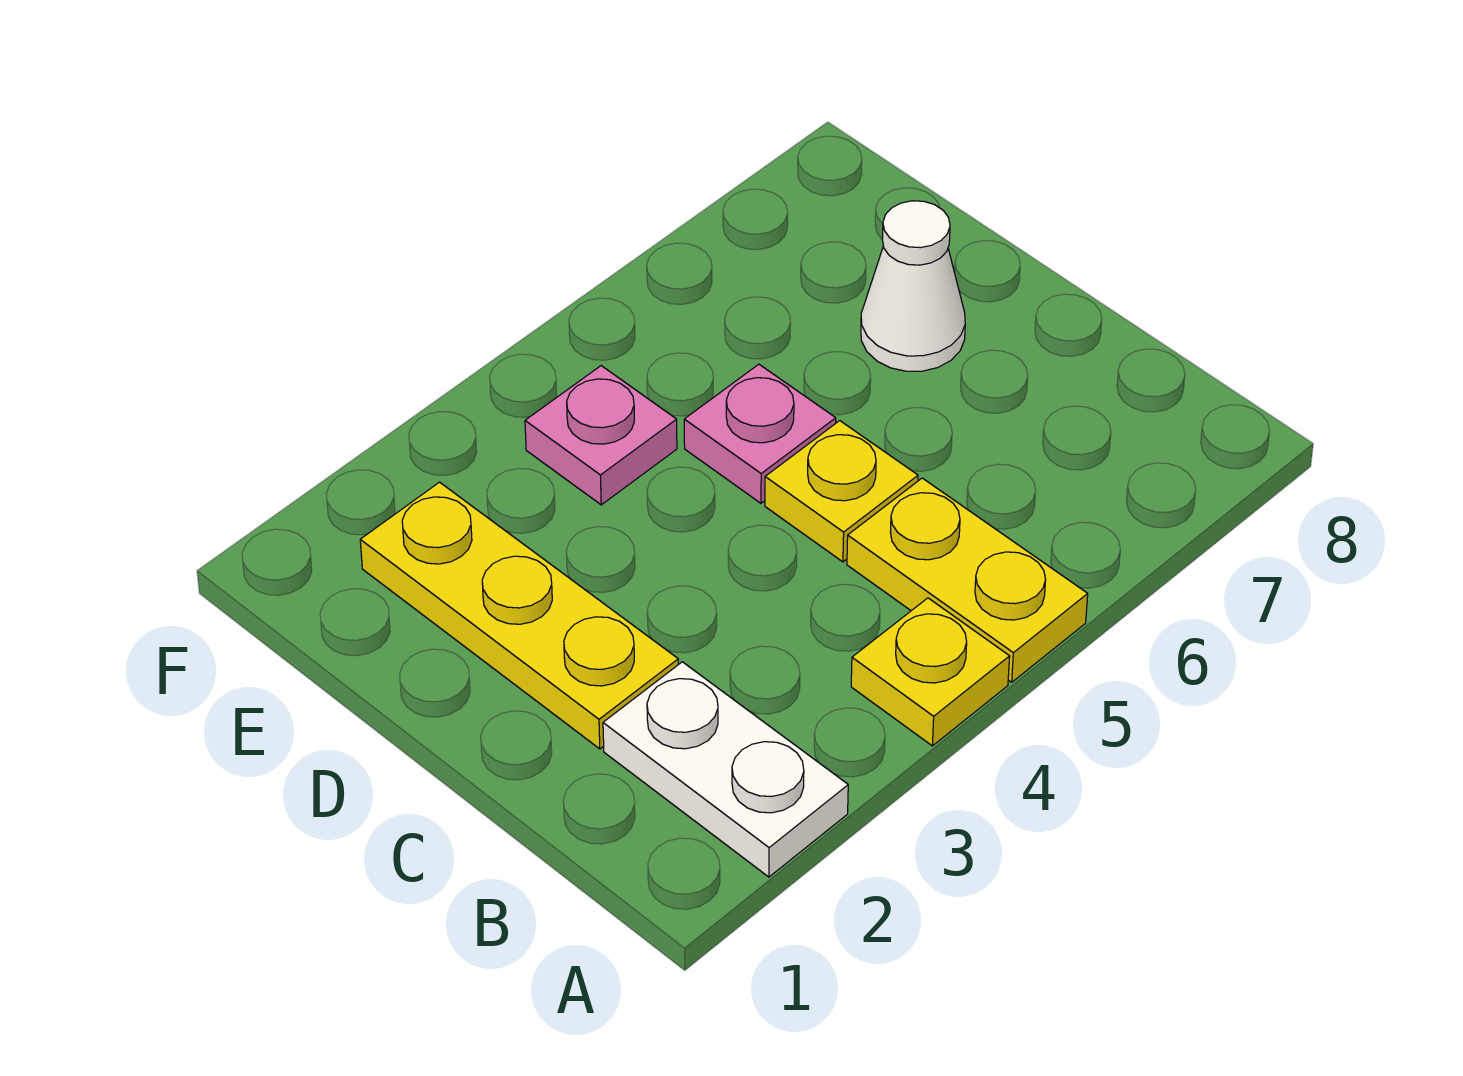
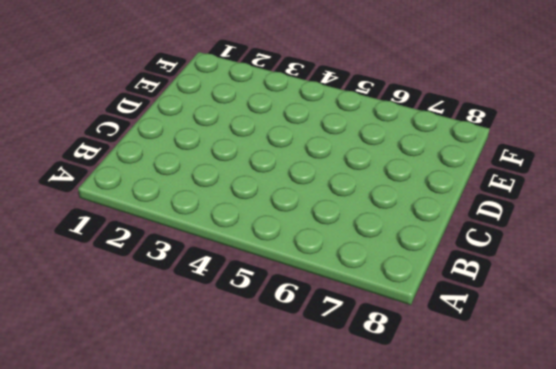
none -> white plate A2:B2 level 1
none -> yellow plate A4 level 1

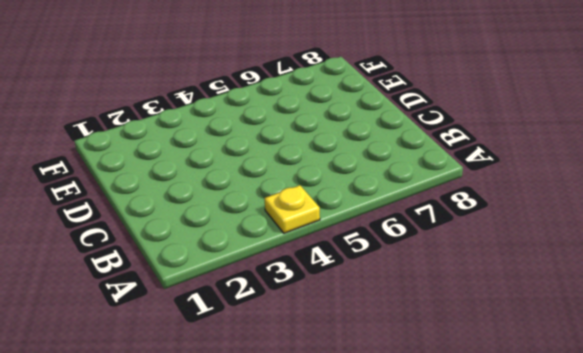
none -> white plate A2:B2 level 1
none -> yellow plate A5:B5 level 1

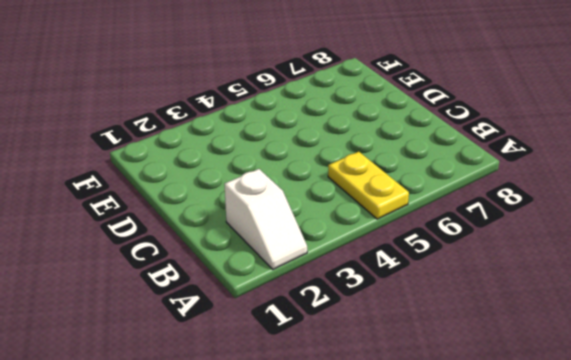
white slope A2:B2 level 1 top B -> white plate A2:B2 level 1
none -> yellow plate A4 level 1
none -> yellow plate C2:E2 level 1

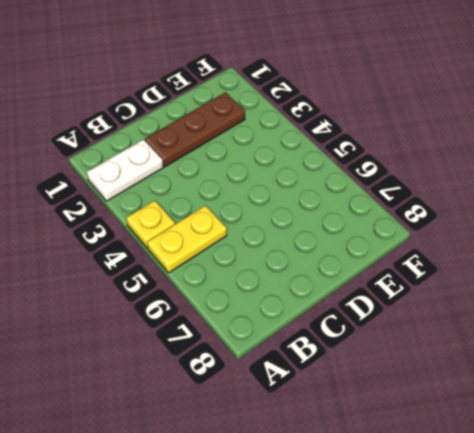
brown plate C2:E2 level 1 -> yellow plate C2:E2 level 1
none -> yellow plate C5 level 1
none -> pink plate D5 level 1

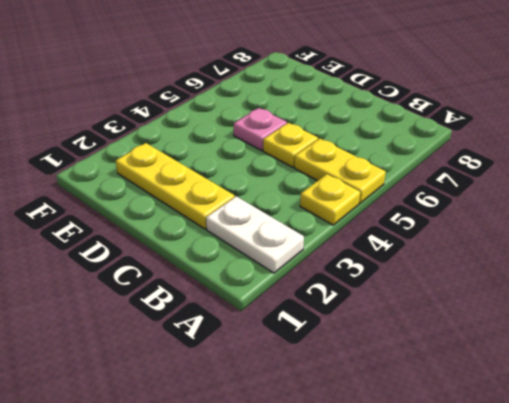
none -> white cone D7 level 1
none -> pink plate E4 level 1

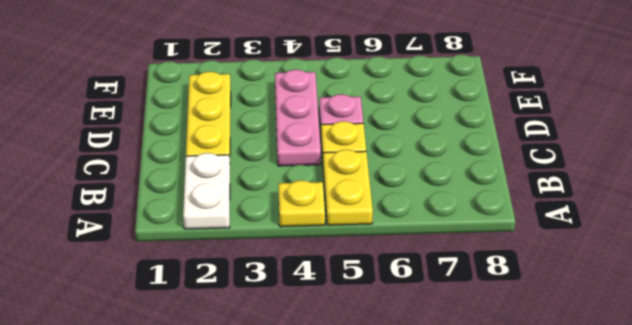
pink plate C4:E4 level 1 -> pink plate E4 level 1
none -> white cone D7 level 1

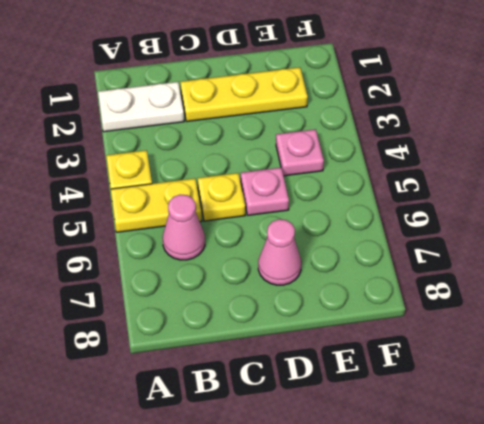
pink cone B6 level 1 -> none
pink cone D7 level 1 -> white cone D7 level 1

